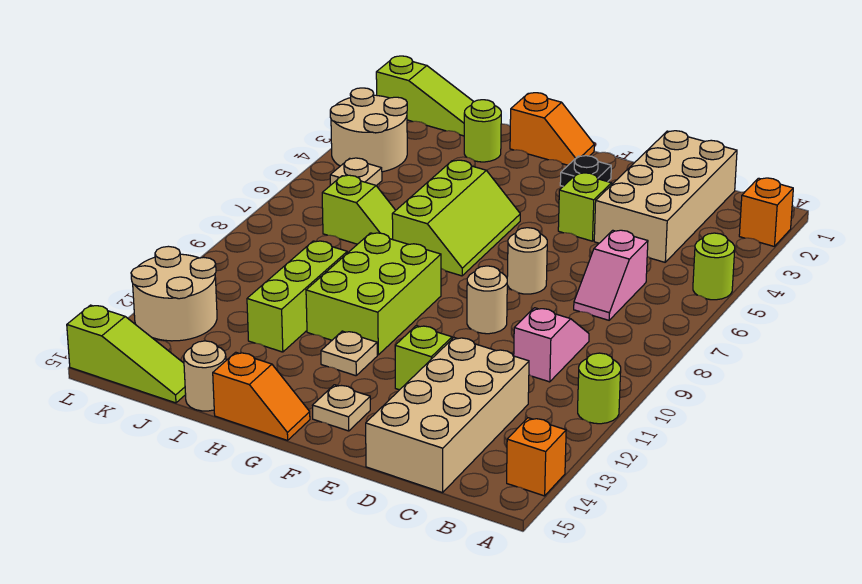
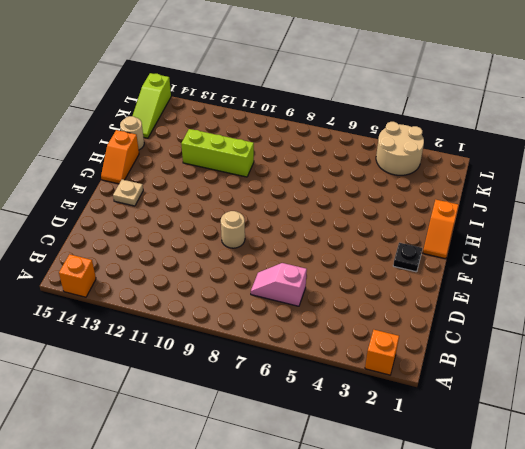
none -> lime round brick A5 level 1
none -> lime round brick A11 level 1
none -> tan brick C1:D4 level 1

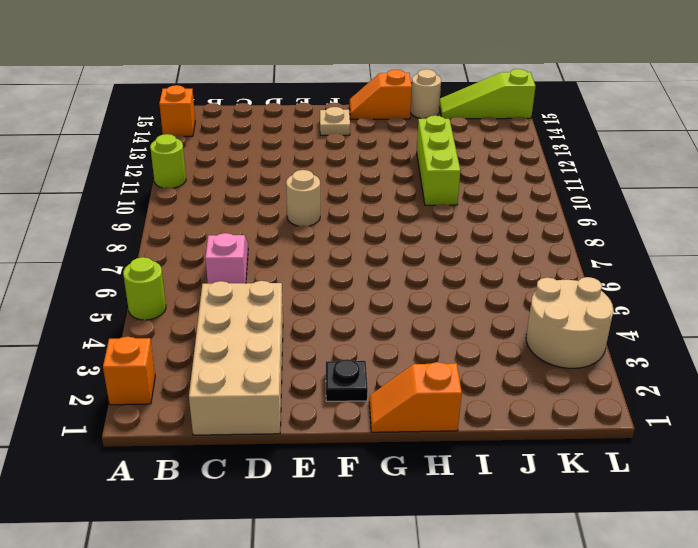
none -> pink slope C9:C10 level 1 top 10
none -> tan brick C12:D15 level 1
none -> lime brick E4 level 1

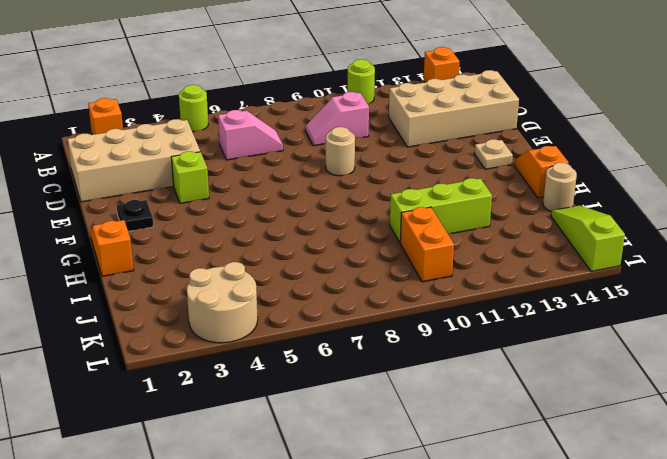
orange brick J10:K10 level 1 -> none
none -> tan round brick E7 level 1
none -> lime brick E12 level 1
none -> lime slope G5:H7 level 1 top H

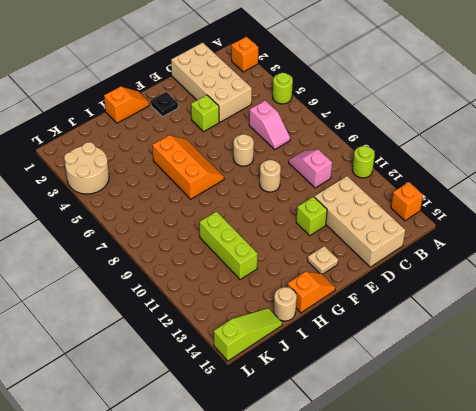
orange slope G5:H7 level 1 top H -> lime slope G5:H7 level 1 top H
none -> lime brick G9:H11 level 1
none -> tan plate G12 level 1
none -> lime round brick I2 level 1

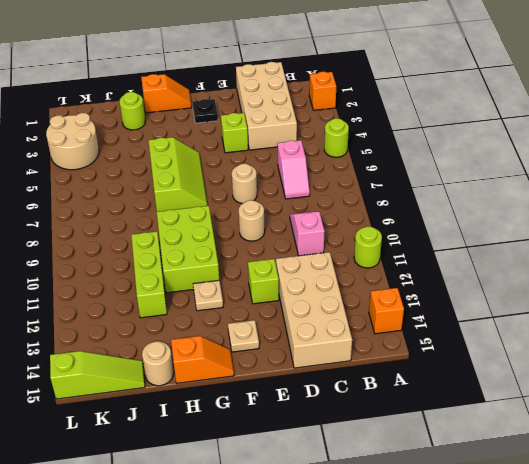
none -> lime slope I7:J7 level 1 top J
none -> lime slope J1:L1 level 1 top L
none -> tan plate K5 level 1

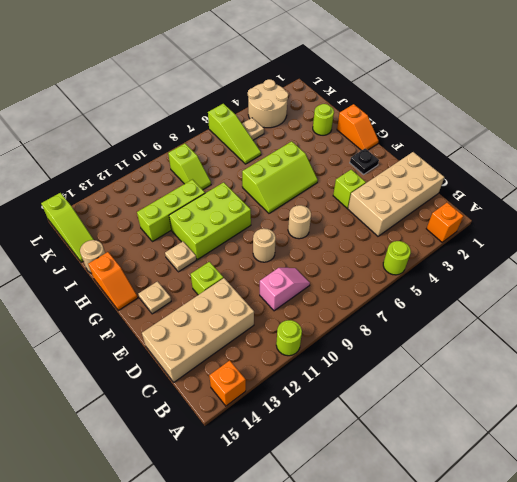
lime slope J6:L6 level 1 top L -> lime slope J1:L1 level 1 top L
lime slope J9:K9 level 1 top K -> lime slope I7:J7 level 1 top J
none -> pink slope C6:C7 level 1 top 6
none -> tan round brick K12:L13 level 1

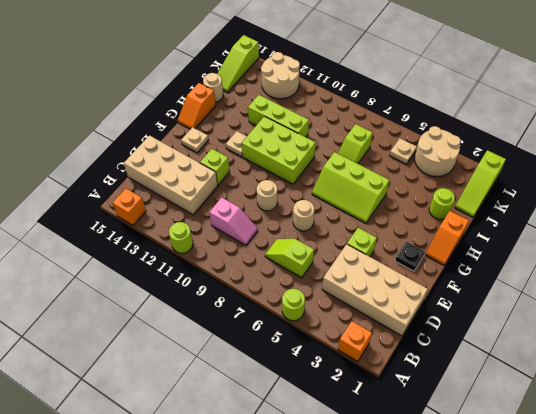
lime slope C6:C7 level 1 top 6 -> pink slope C6:C7 level 1 top 6

